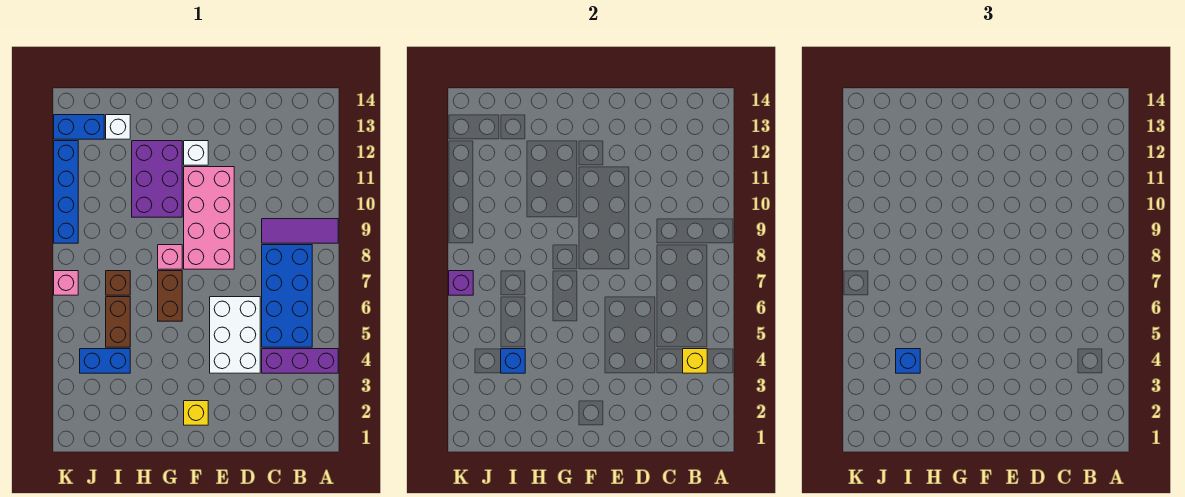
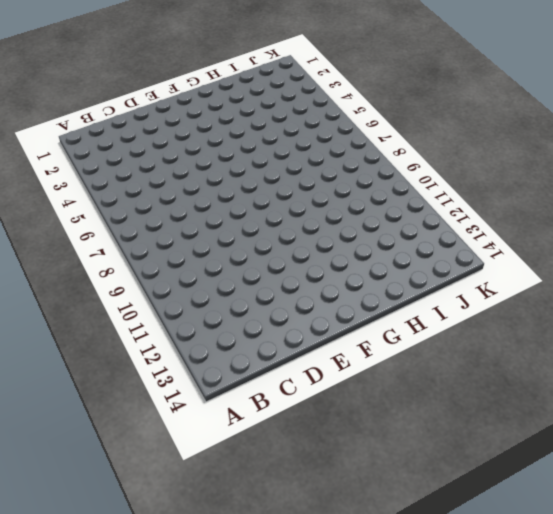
none -> purple brick A4:C4 level 1
none -> purple tile A9:C9 level 1
none -> blue brick B5:C8 level 1

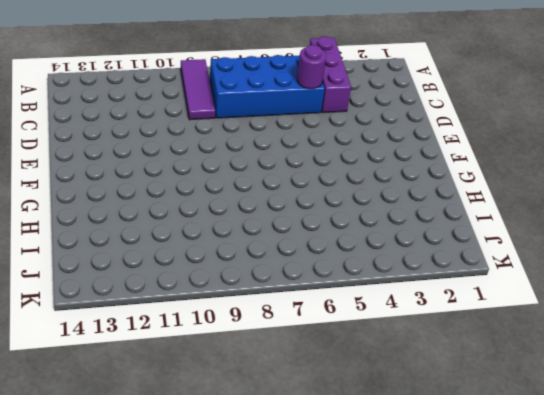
purple round brick C5 level 2 -> none
none -> white brick D4:E6 level 1
none -> pink brick E8:F11 level 1
none -> yellow brick F2 level 1

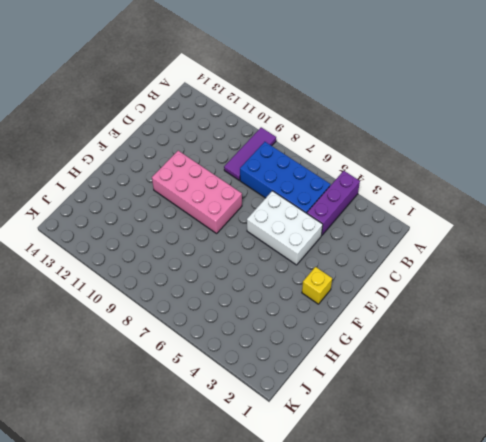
none -> white brick F12 level 1
none -> brown brick G6:G7 level 1
none -> pink brick G8 level 1

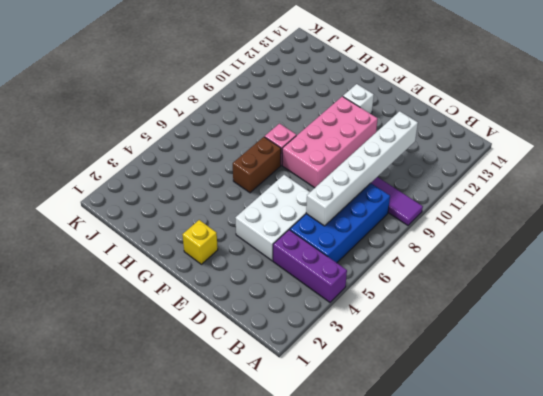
white brick C6:C11 level 2 -> none
none -> purple brick G10:H12 level 1
none -> blue brick I4:J4 level 1
none -> brown brick I5:I6 level 1

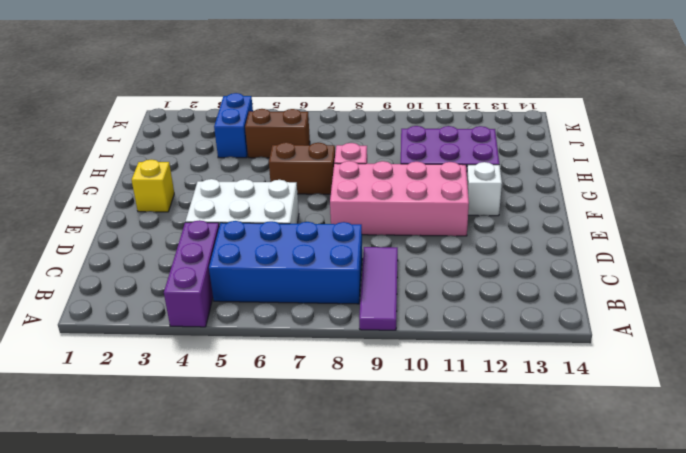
none -> brown brick I7 level 1
none -> white brick I13 level 1
none -> blue brick J13:K13 level 1

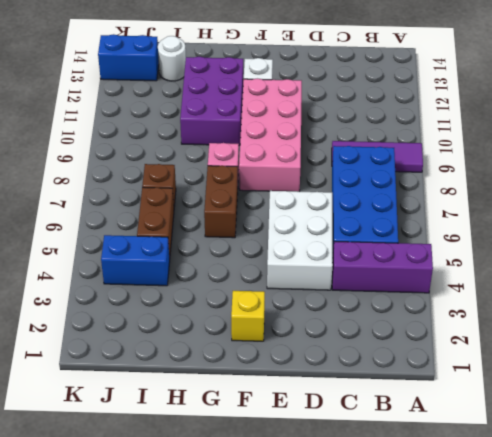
white round brick I13 level 1 -> white brick I13 level 1
none -> pink brick K7 level 1
none -> blue brick K9:K12 level 1
none -> yellow brick B4 level 2

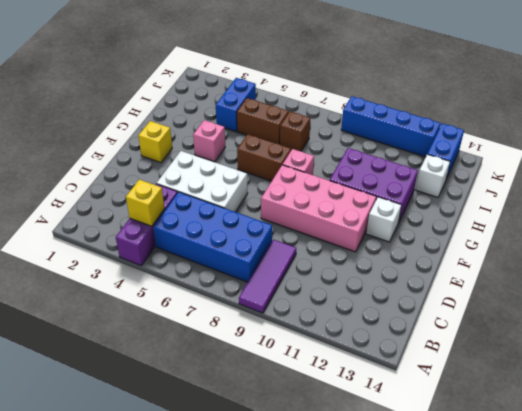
pink brick G4 level 1 -> pink brick K7 level 1
none -> blue brick I4 level 2
none -> purple brick K7 level 2
none -> blue brick I4 level 3

